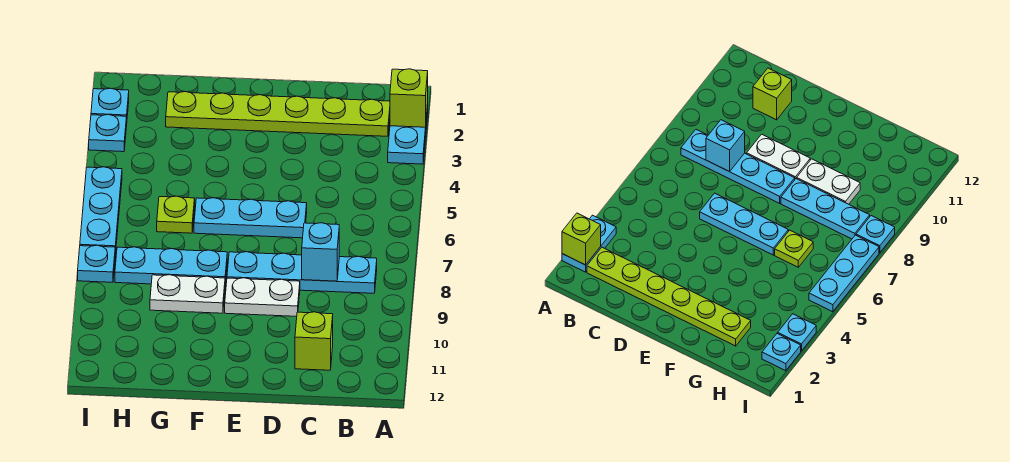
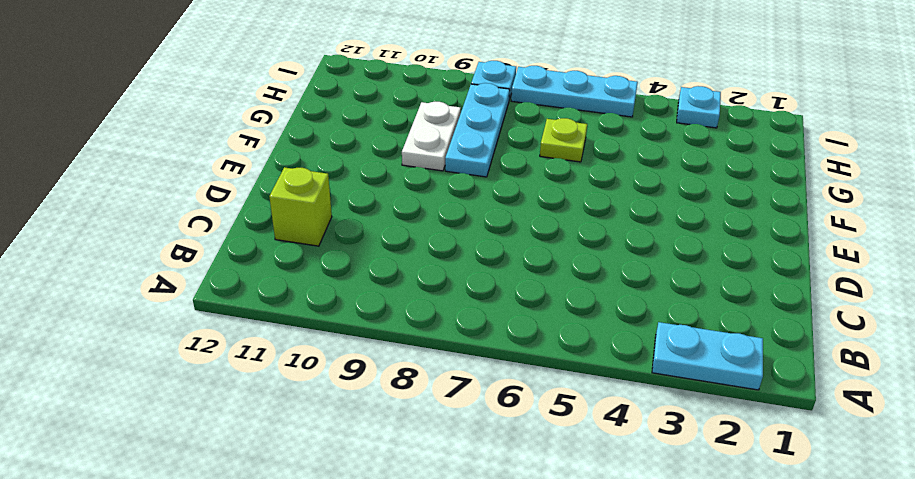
none -> lime plate B2:G2 level 1
none -> cyan plate B8:E8 level 1
none -> cyan plate D6:F6 level 1

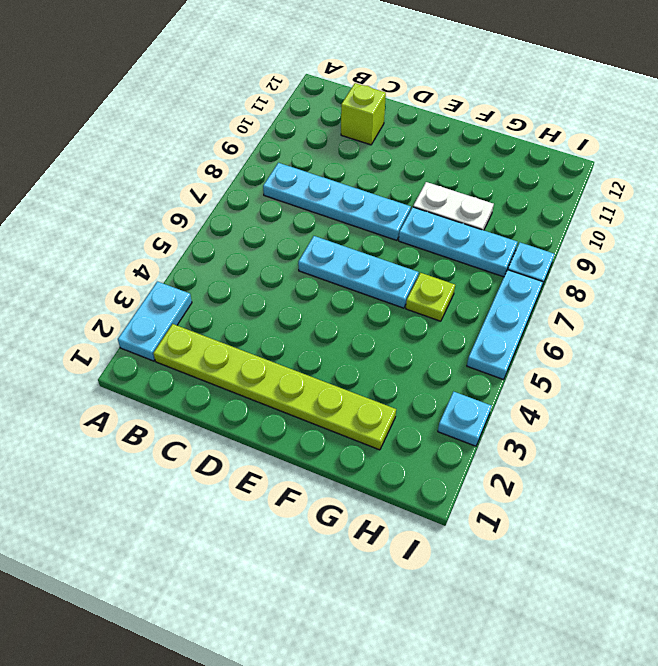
none -> white plate D9:E9 level 1
none -> cyan plate I2 level 1
none -> lime brick A2 level 2

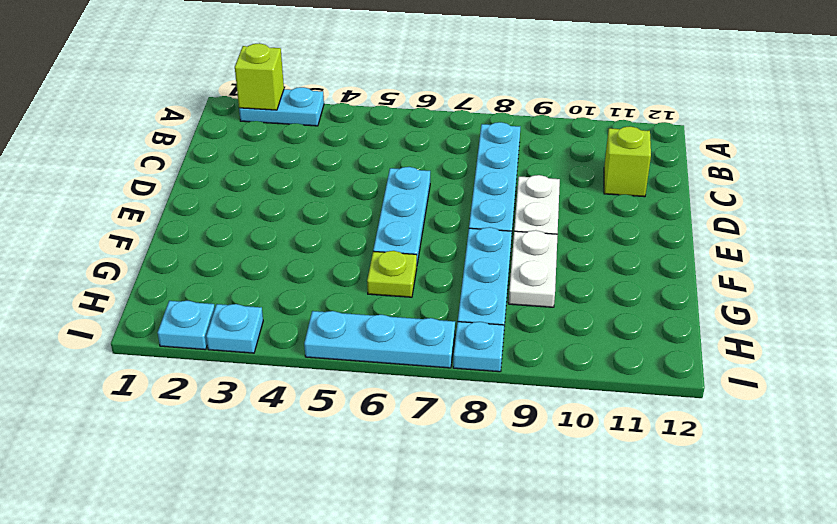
none -> lime plate B2:G2 level 1
none -> cyan brick C8 level 2

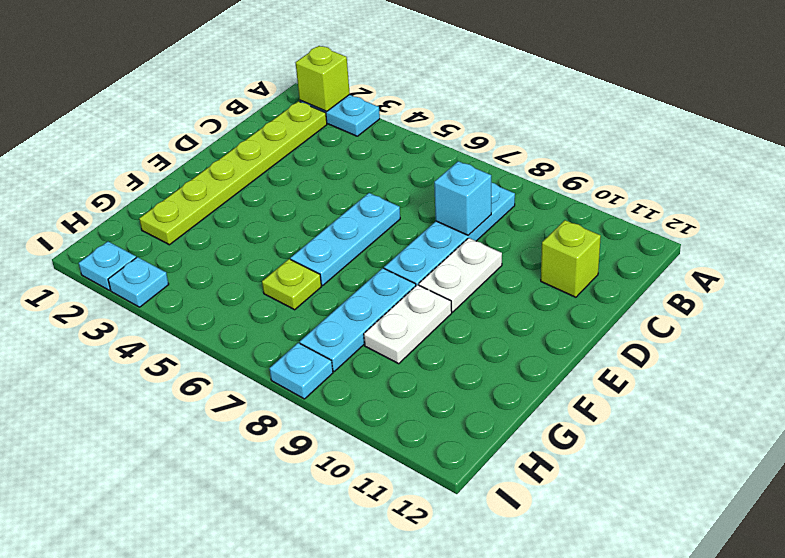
none -> cyan plate I5:I7 level 1

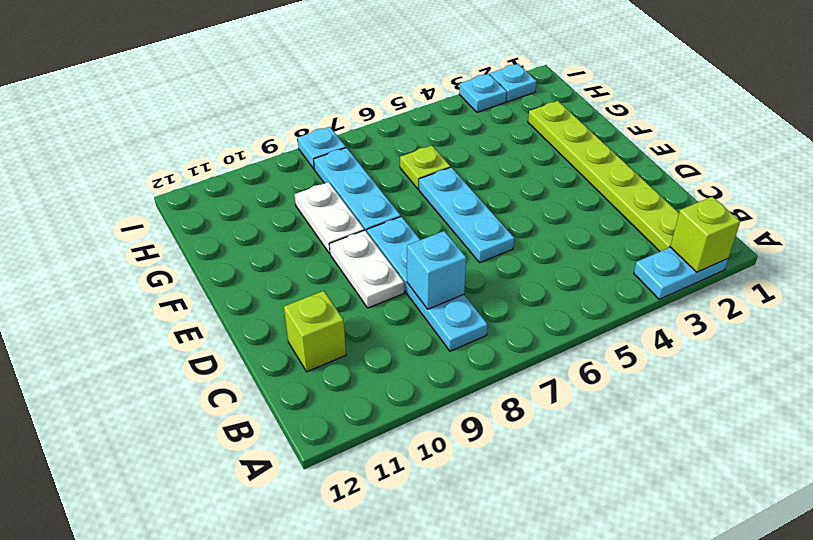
none -> cyan plate I5:I7 level 1

